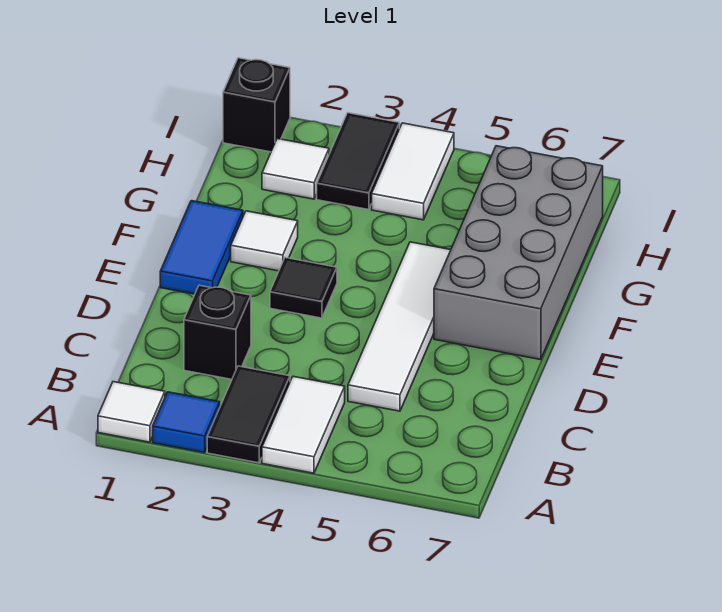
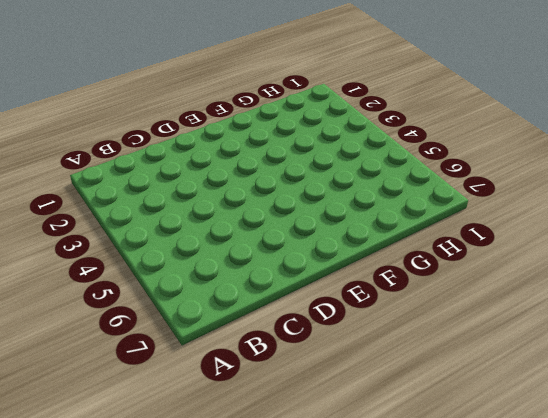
none -> white tile A1 level 1
none -> blue tile A2 level 1
none -> black tile A3:B3 level 1

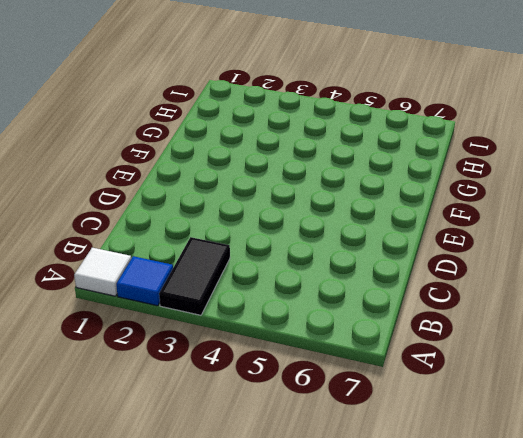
none -> white tile A4:B4 level 1
none -> black brick C2 level 1
none -> white tile C5:F5 level 1

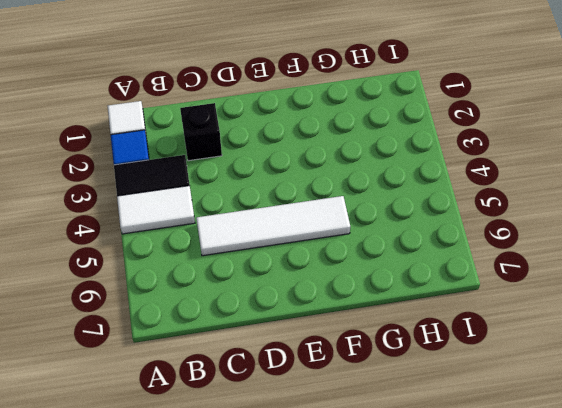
none -> blue tile E1:F1 level 1
none -> black tile E3 level 1
none -> grey brick E6:H7 level 1

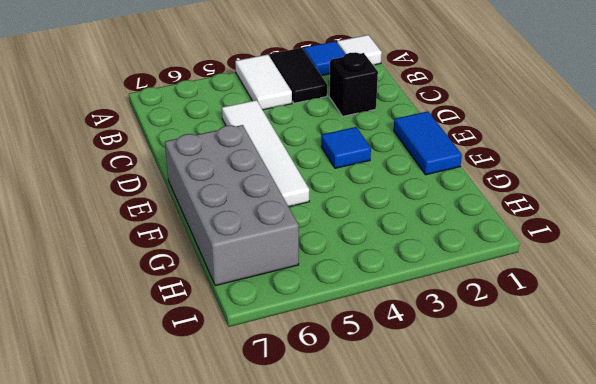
blue tile E3 level 1 -> black tile E3 level 1
none -> white tile F2 level 1
none -> white tile H2 level 1
none -> black tile H3:I3 level 1

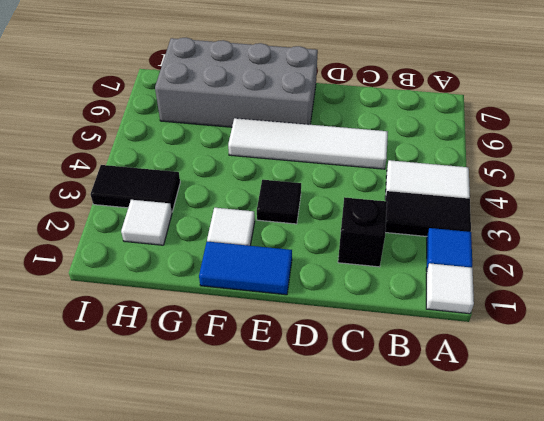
none -> white tile H4:I4 level 1
none -> black brick I1 level 1

